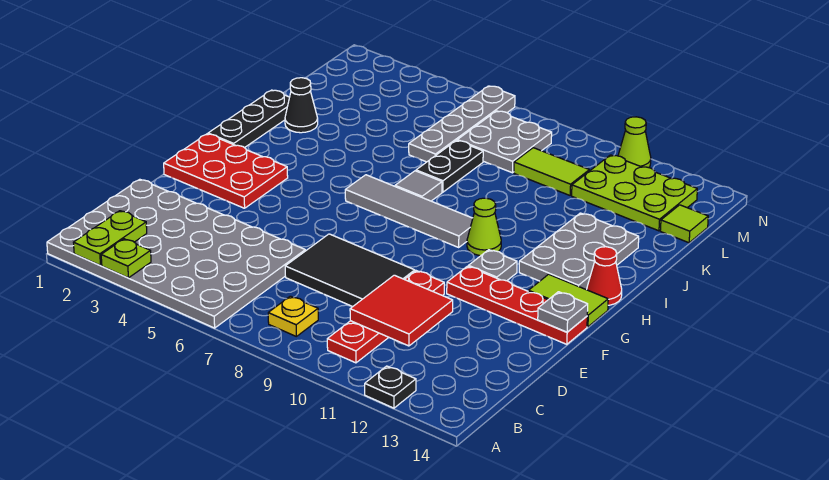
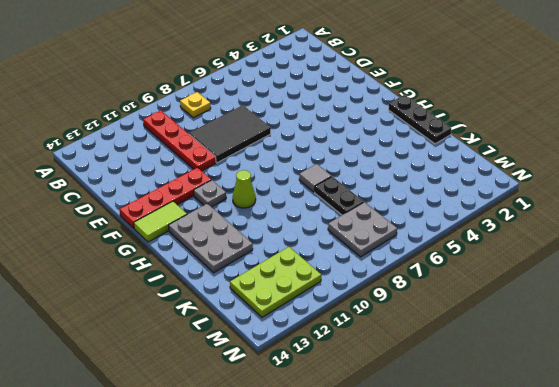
none -> grey plate A1:D6 level 1
none -> black plate A12 level 1
none -> red plate F1:G3 level 1

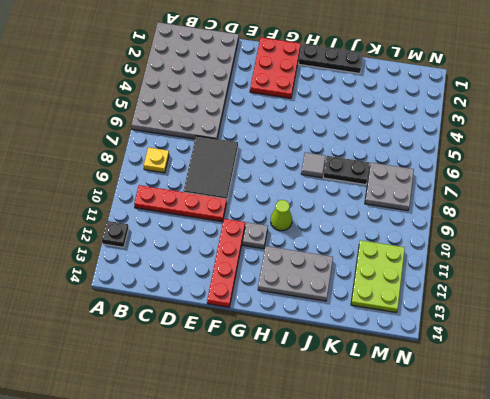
none -> lime tile G13:G14 level 1
none -> grey tile H6:H9 level 1
none -> red cone H14 level 1

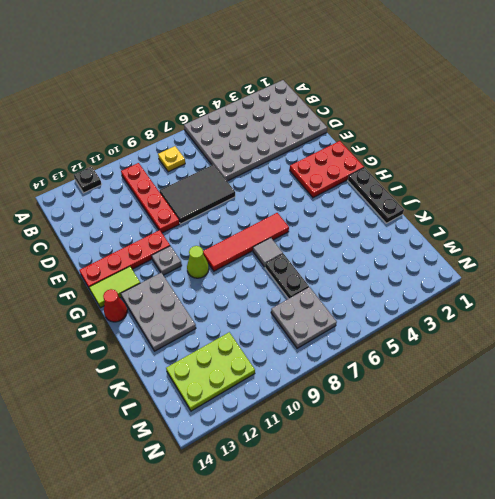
red tile H6:H9 level 1 -> grey tile H6:H9 level 1
none -> black cone J2 level 1
none -> grey plate K6:N6 level 1
none -> lime tile L9:L10 level 1

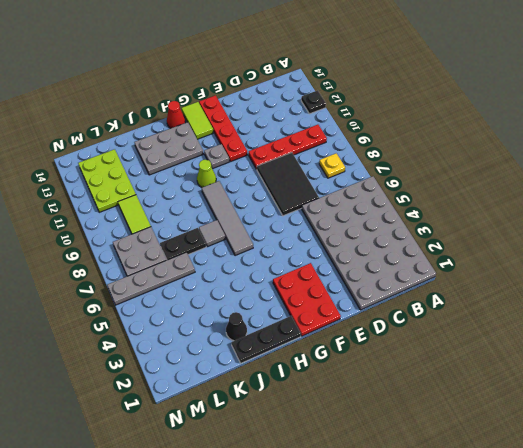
none -> lime tile L14 level 1
none -> lime cone N11 level 1
none -> lime plate A2:B2 level 2

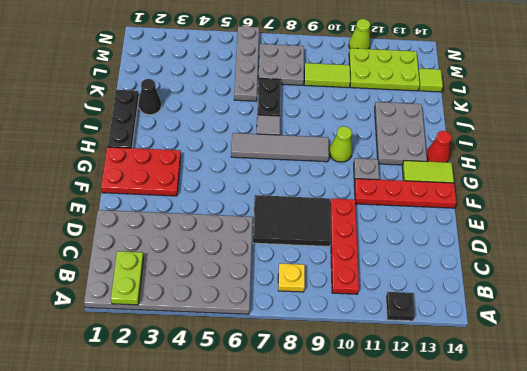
none -> lime plate A3 level 2
none -> red tile C10:D11 level 2
none -> grey plate F14 level 2

